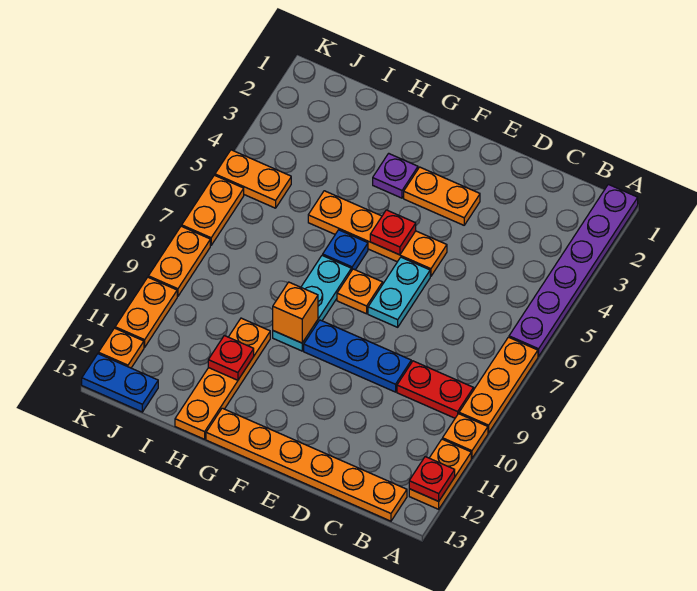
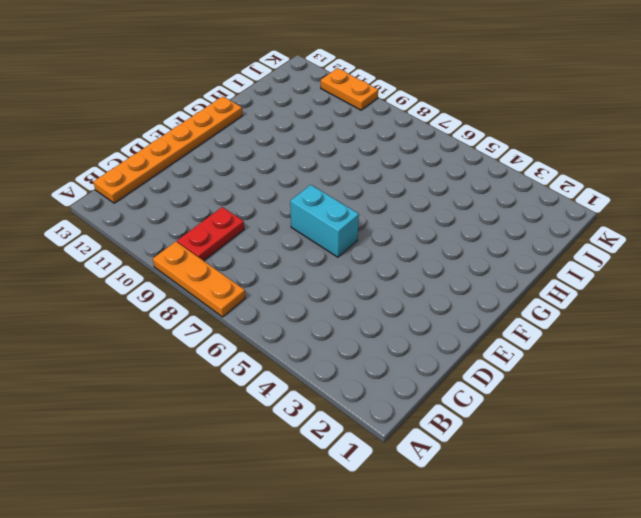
cyan brick E6:E7 level 1 -> cyan plate E6:E7 level 1
none -> purple plate A1:A6 level 1
none -> orange plate A10 level 1
none -> orange plate A11:A12 level 1

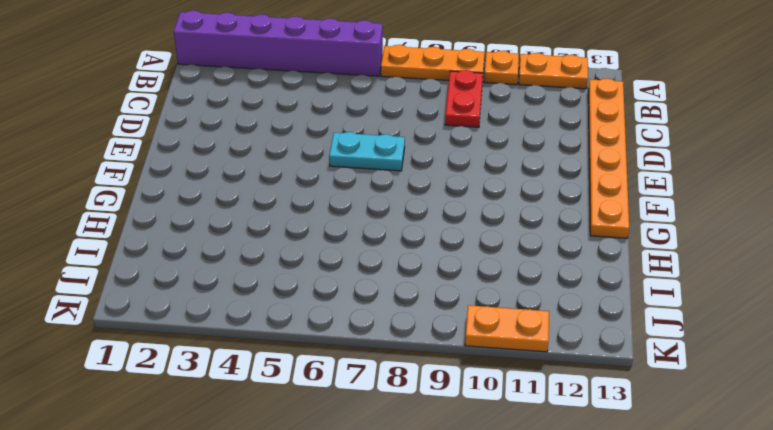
purple brick A1:A6 level 1 -> purple plate A1:A6 level 1
none -> blue plate D9:F9 level 1
none -> orange plate E3:F3 level 1
none -> orange plate E5:H5 level 1

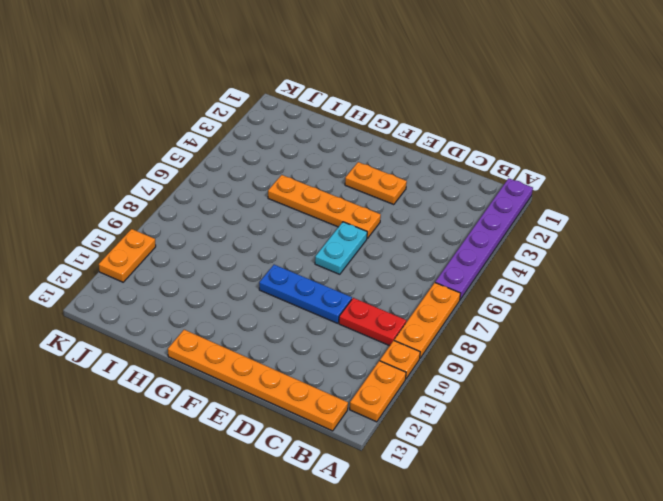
none -> orange plate F7 level 1
none -> purple plate G3 level 1
none -> blue plate G6 level 1

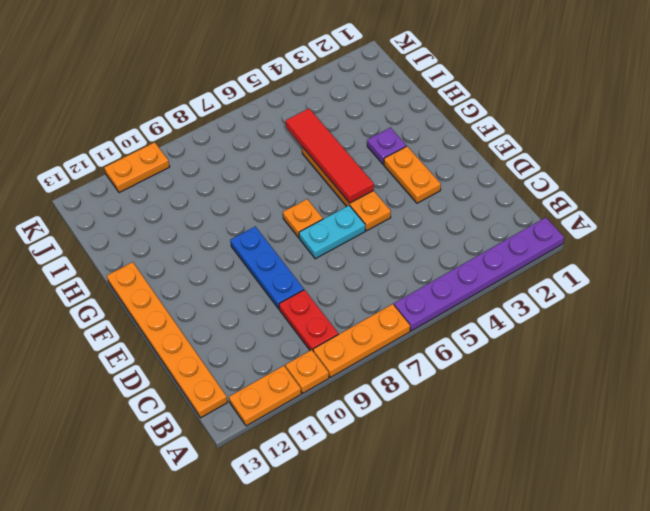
red tile F5:I5 level 2 -> red plate F5 level 2
none -> blue plate G6 level 1
none -> cyan plate G7:G9 level 1
none -> orange plate H10:H13 level 1

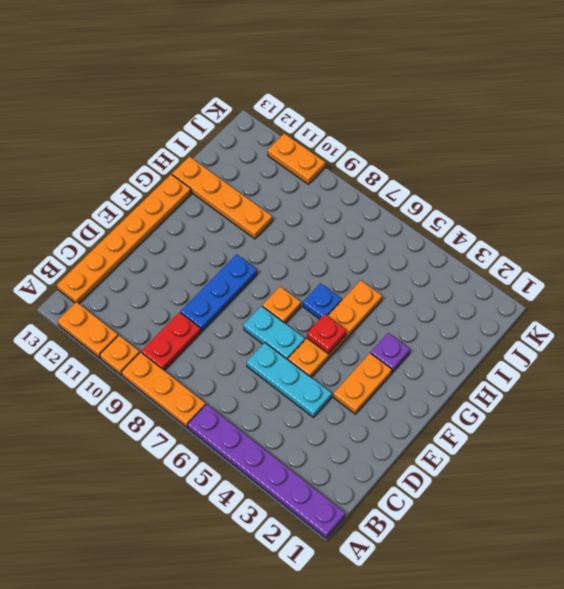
cyan plate D4:D6 level 1 -> cyan plate G7:G9 level 1
none -> orange plate J5:K5 level 1
none -> blue plate J13:K13 level 1
none -> orange plate K6:K7 level 1

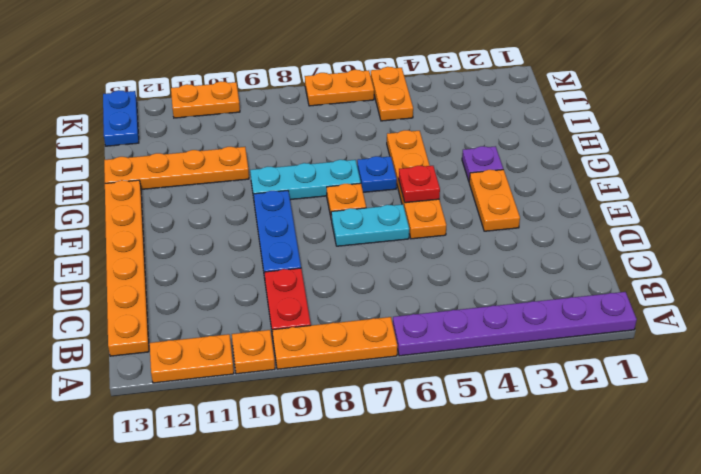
none -> orange plate K8:K9 level 1
none -> orange plate K12 level 1
none -> red plate A12 level 2

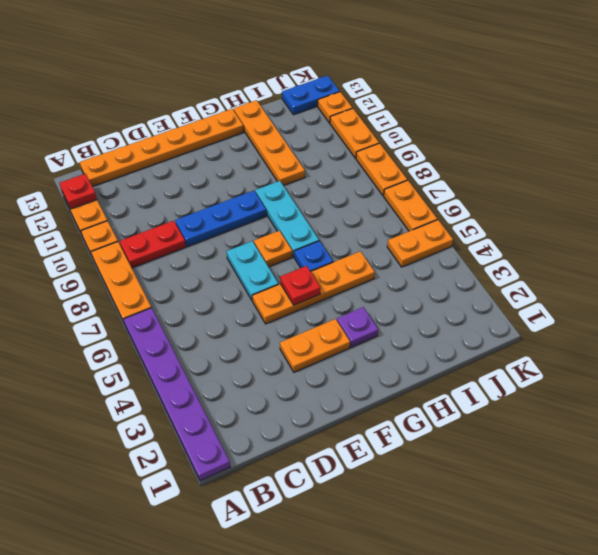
none -> orange brick G9 level 2
none -> red plate H11 level 2

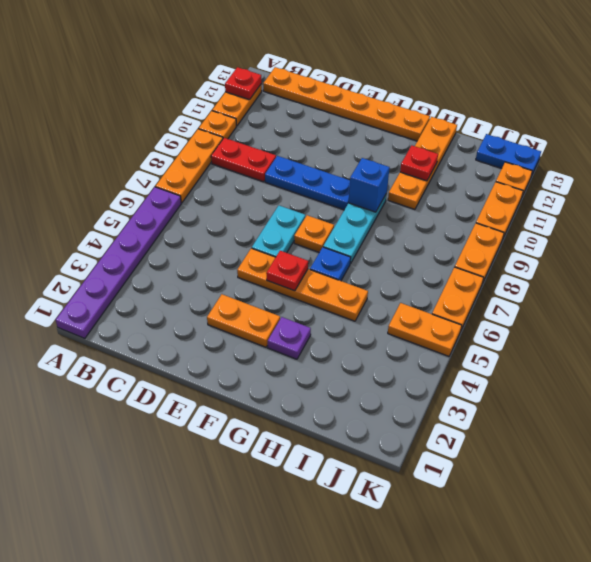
blue brick G9 level 2 -> orange brick G9 level 2

